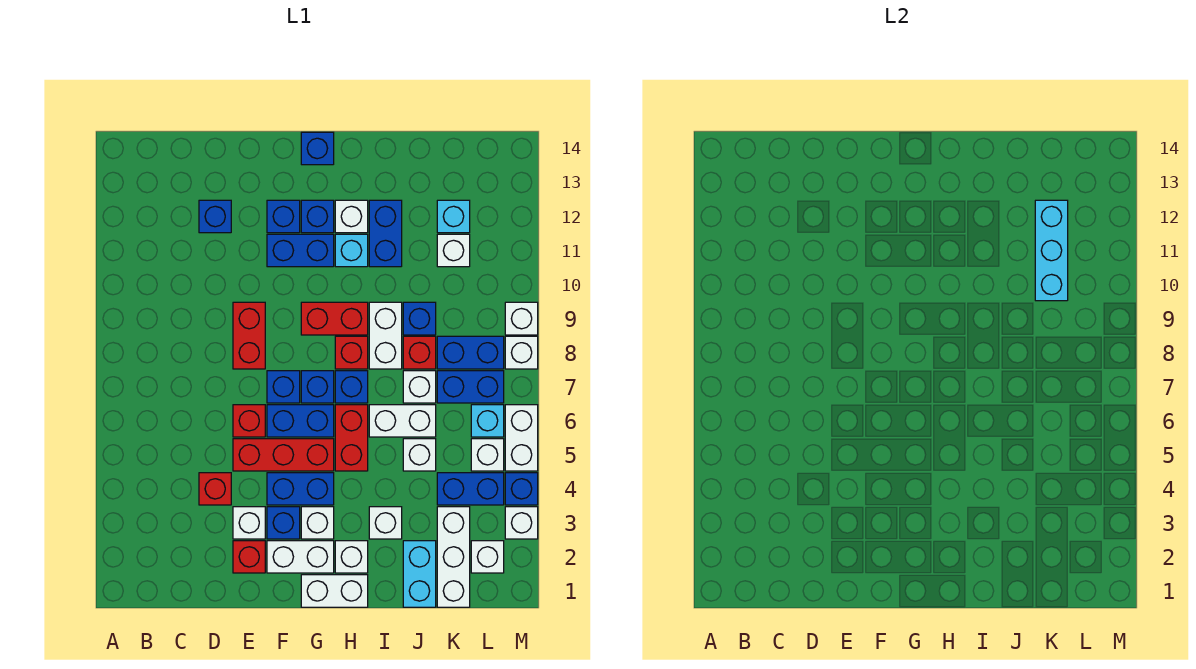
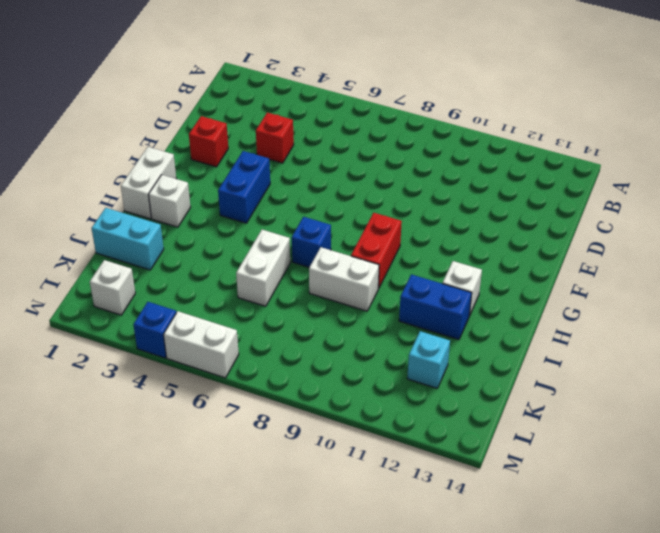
none -> blue brick D12 level 1
none -> white brick E3 level 1
none -> red brick E5:G5 level 1
none -> red brick E6 level 1

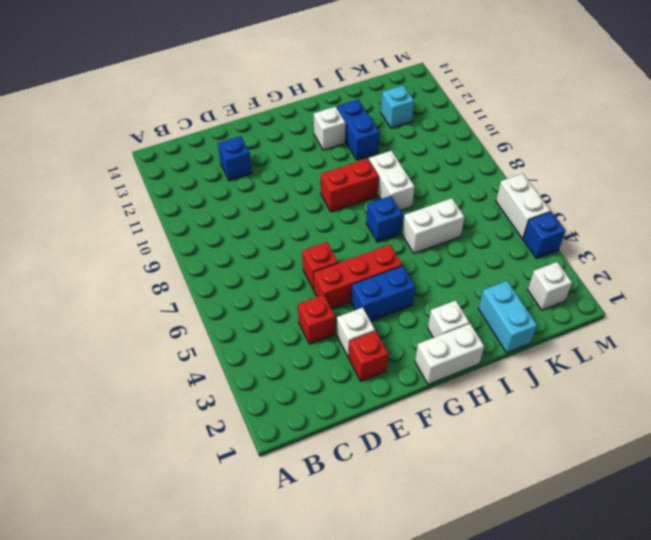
none -> red brick E8:E9 level 1
none -> white brick F2:G2 level 1
none -> blue brick F3 level 1
none -> blue brick F6:G6 level 1

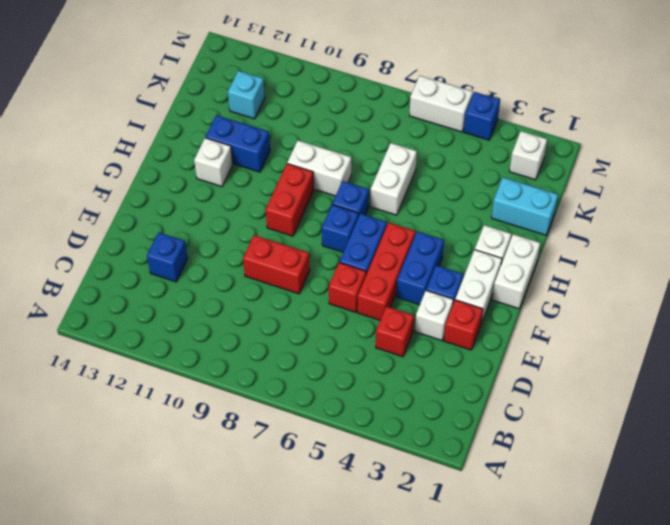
none -> blue brick F7 level 1
none -> blue brick F11:G11 level 1
none -> blue brick F12 level 1
none -> white brick G3 level 1

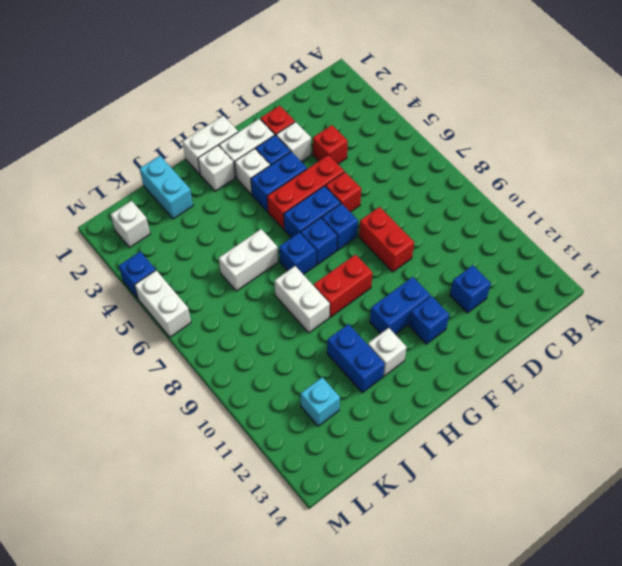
none -> blue brick G12 level 1
none -> blue brick G14 level 1
none -> red brick H5:H6 level 1
none -> red brick H8 level 1

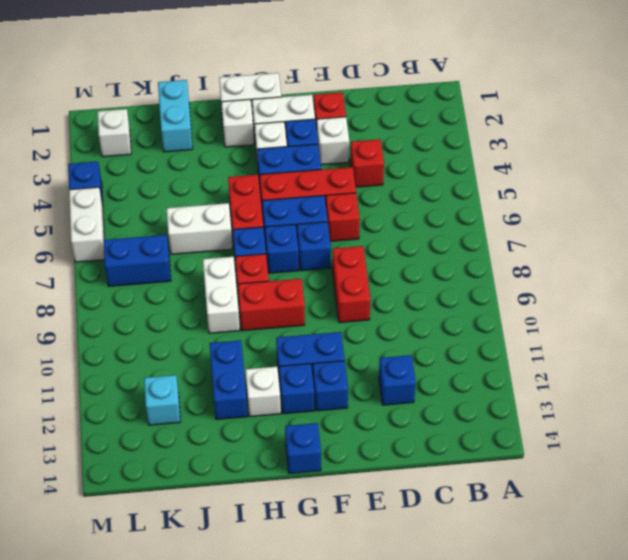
none -> cyan brick H11 level 1
none -> white brick I3 level 1
none -> white brick J5 level 1
none -> white brick J7 level 1

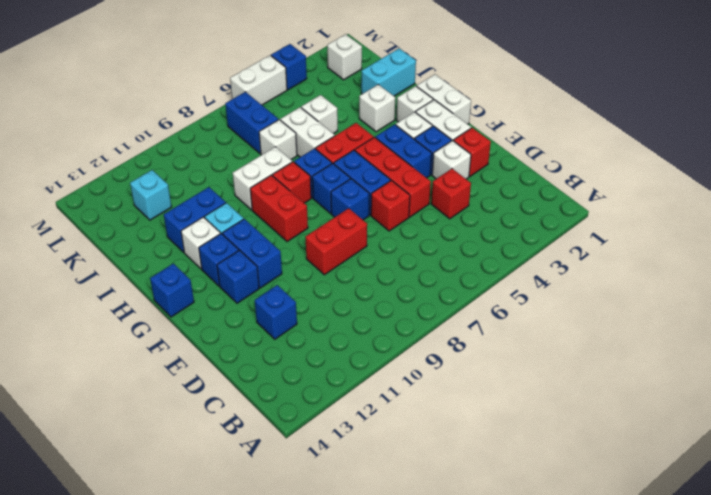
none -> red brick J8 level 1
none -> blue brick J9 level 1
none -> white brick K1:K3 level 1
none -> blue brick K4:L4 level 1

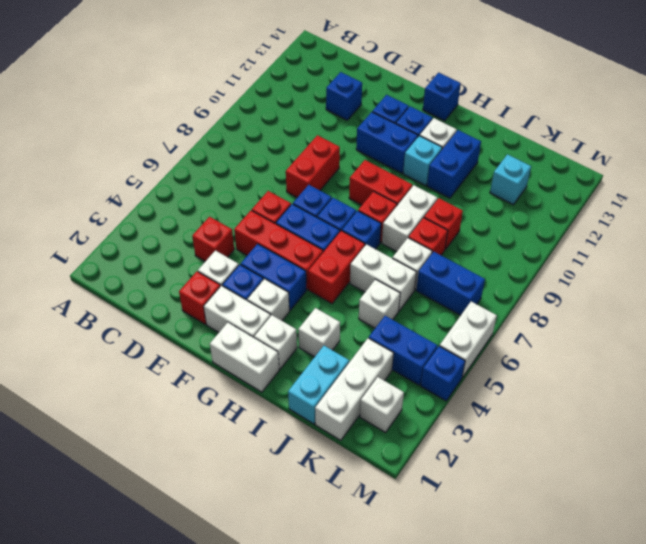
red brick J9 level 1 -> blue brick J9 level 1
none -> blue brick K8:L8 level 1
none -> white brick K11 level 1
none -> white brick L5 level 1
none -> cyan brick L6 level 1

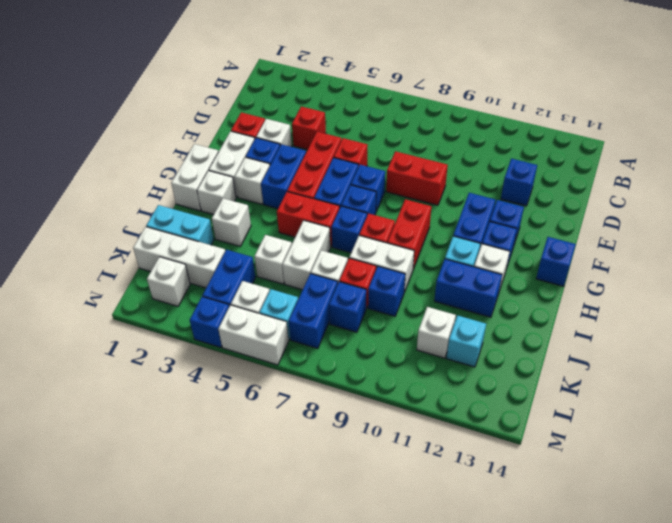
blue brick K8 level 1 -> blue brick K8:L8 level 1
none -> white brick M3 level 1
none -> white brick M8 level 1
none -> white brick M9 level 1
none -> cyan brick K10:K12 level 2

